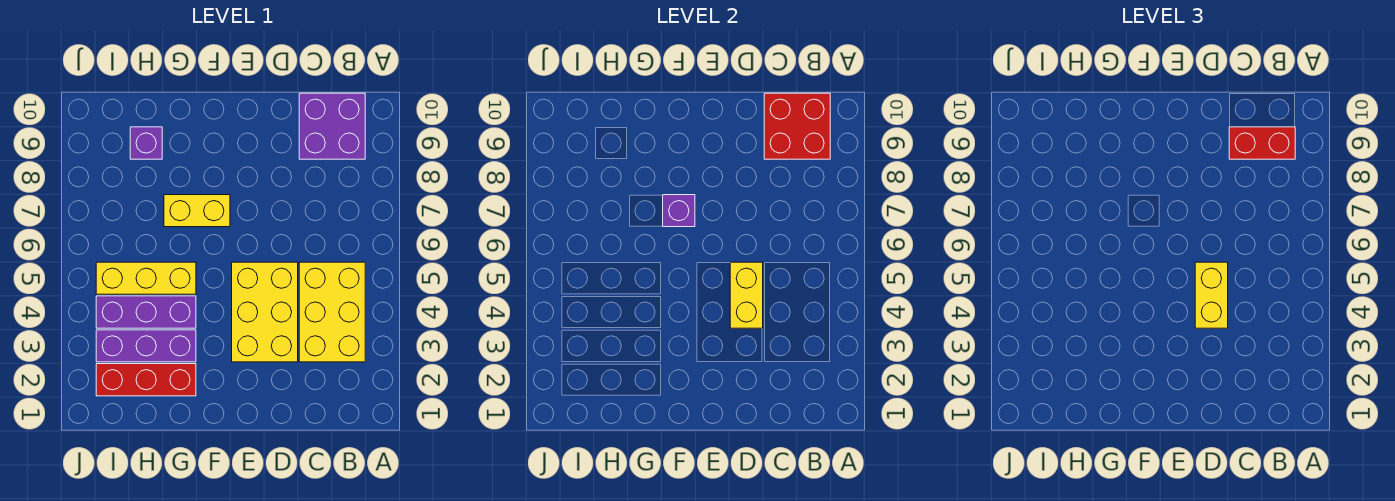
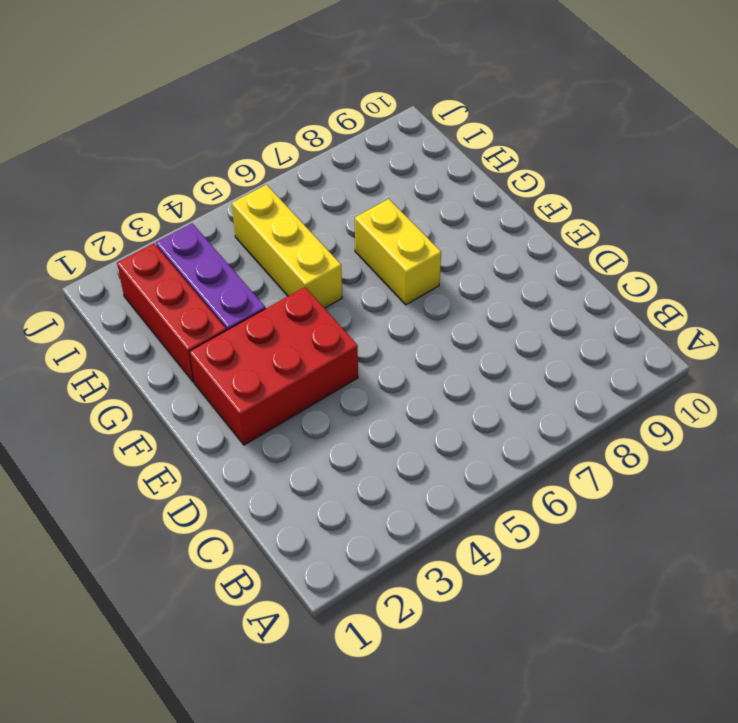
red brick E2:F4 level 1 -> yellow brick D3:E5 level 1
none -> yellow brick B3:C5 level 1
none -> purple brick B9:C10 level 1
none -> purple brick G4:I4 level 1

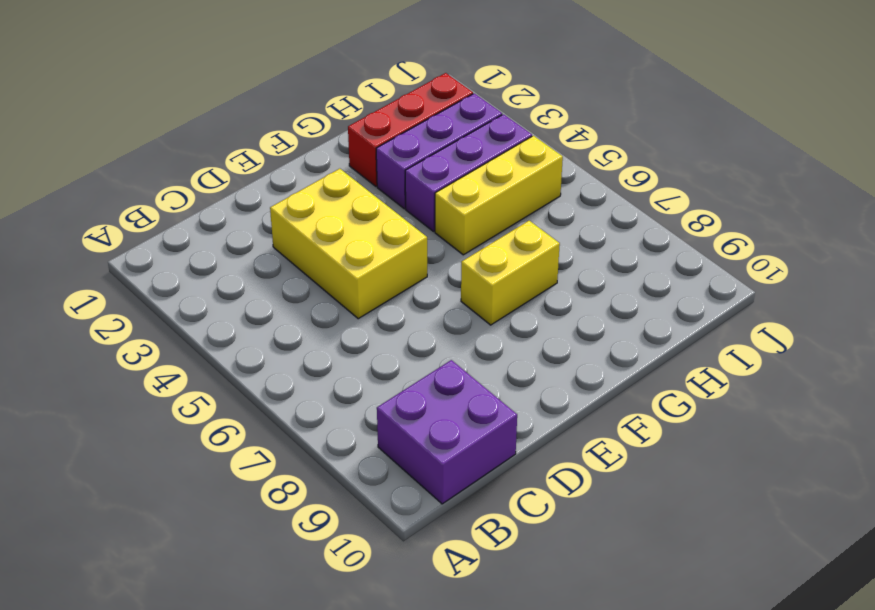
none -> yellow brick B3:C5 level 1
none -> purple brick H9 level 1
none -> red brick B9:C10 level 2

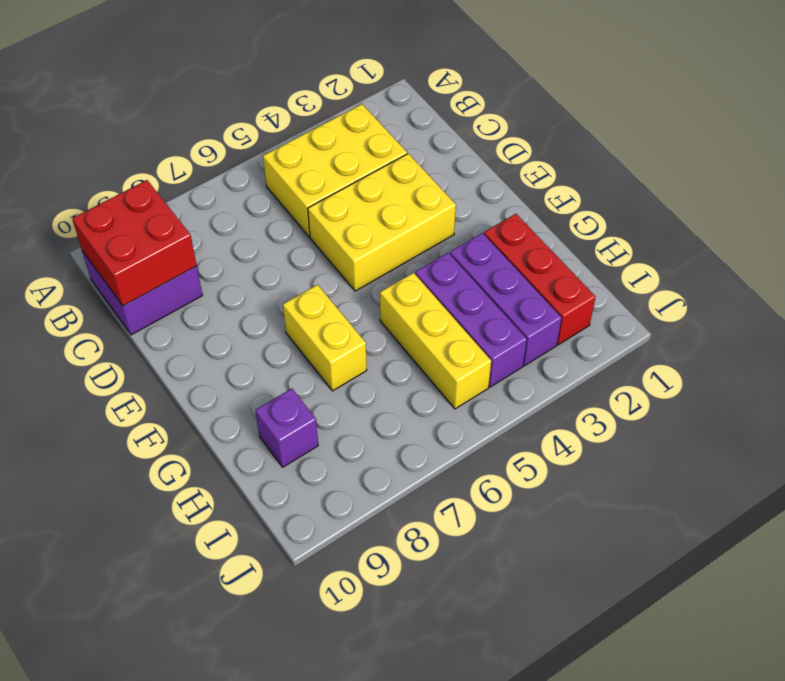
none -> yellow brick D4:D5 level 2
none -> purple brick F7 level 2
none -> red brick B9:C9 level 3

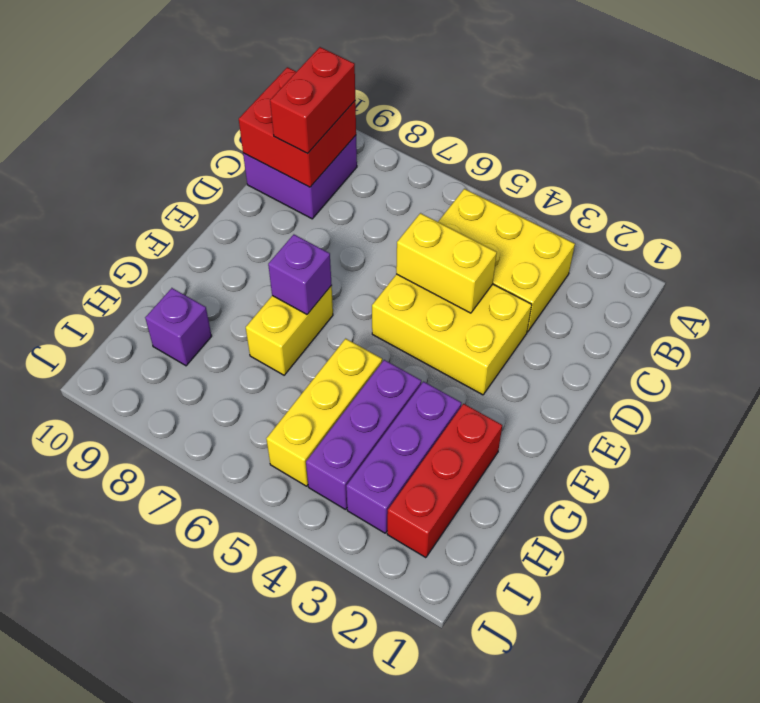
none -> yellow brick D4:D5 level 3

